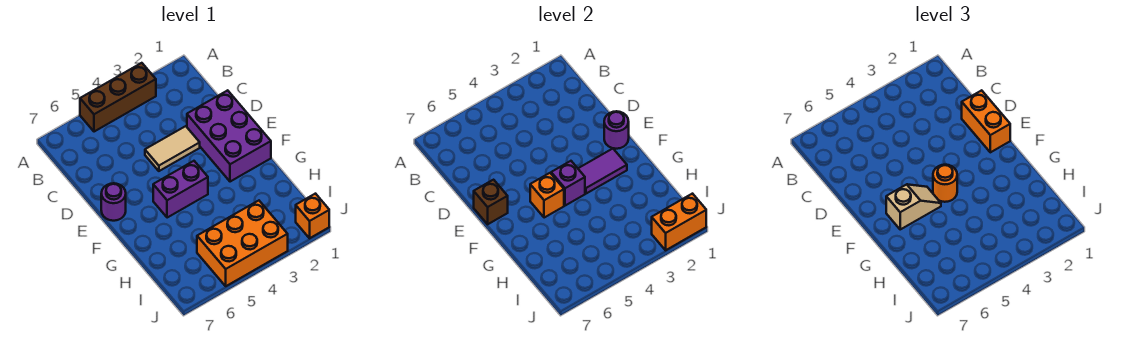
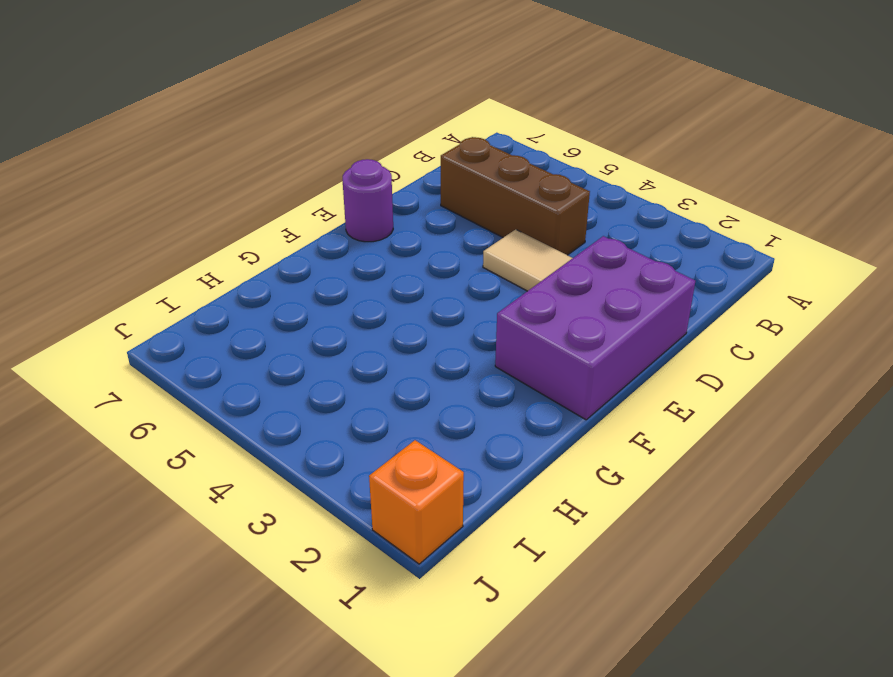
brown brick C4:C6 level 1 -> brown brick A3:A5 level 1
none -> purple brick F4:F5 level 1
none -> orange brick I3:J5 level 1
none -> purple round brick E1 level 2

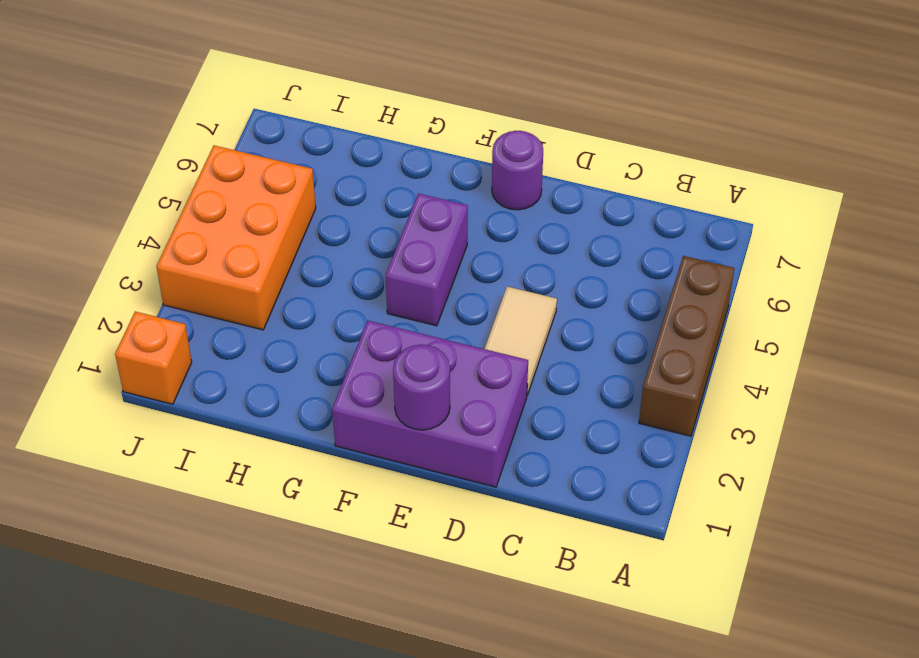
none -> brown brick E7 level 2
none -> purple tile F2:F3 level 2
none -> purple brick F4 level 2

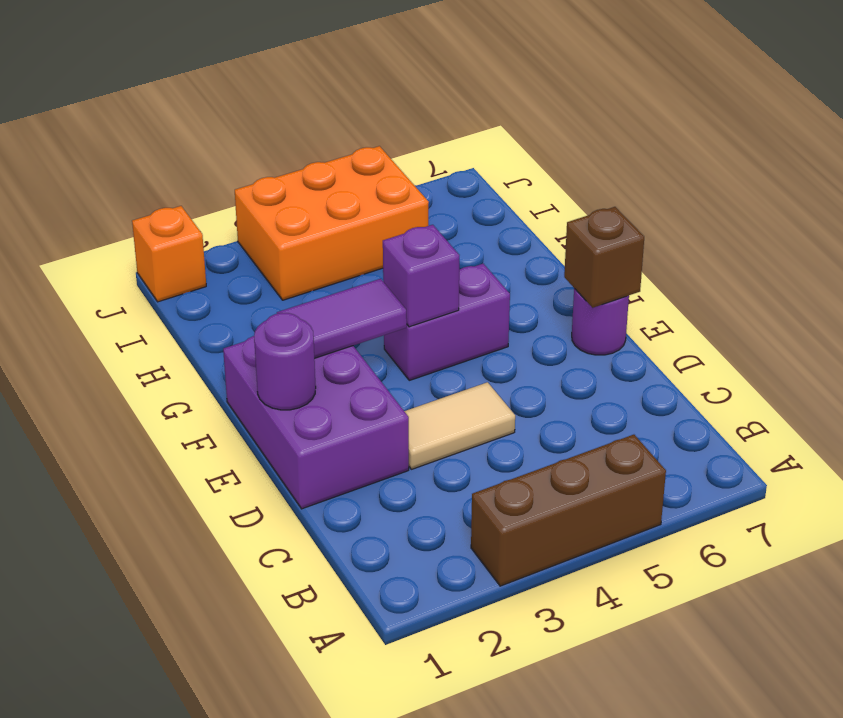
none -> orange brick F5 level 2
none -> orange brick J1:J2 level 2
none -> orange brick D1:E1 level 3

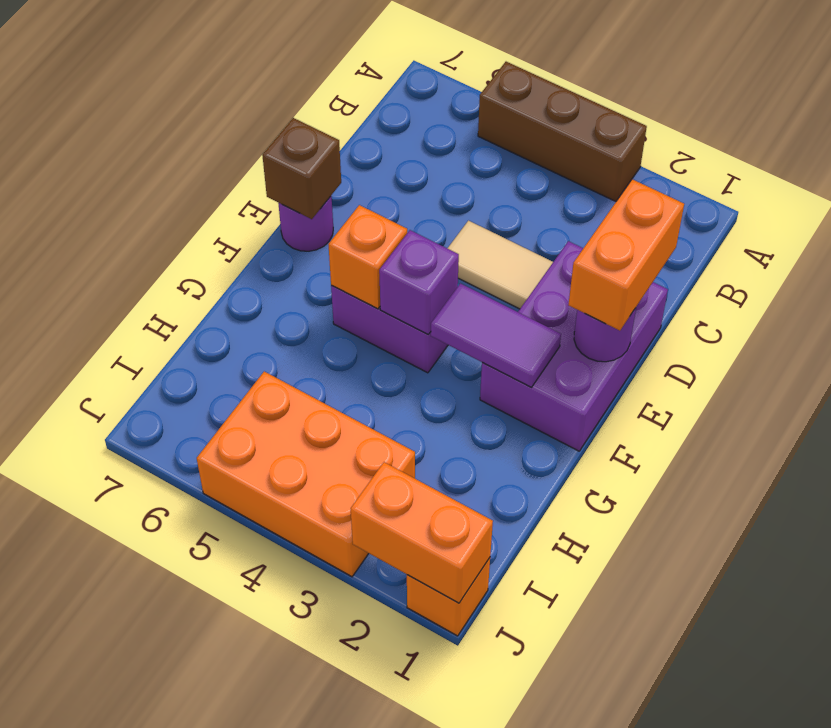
none -> orange round brick F4 level 3
none -> tan slope F5:F6 level 3 top 6

